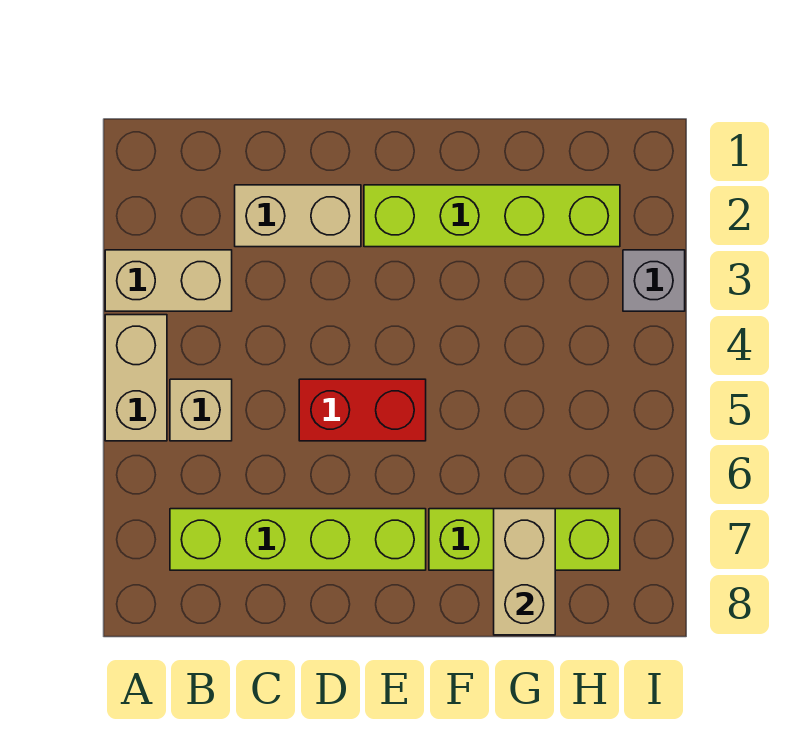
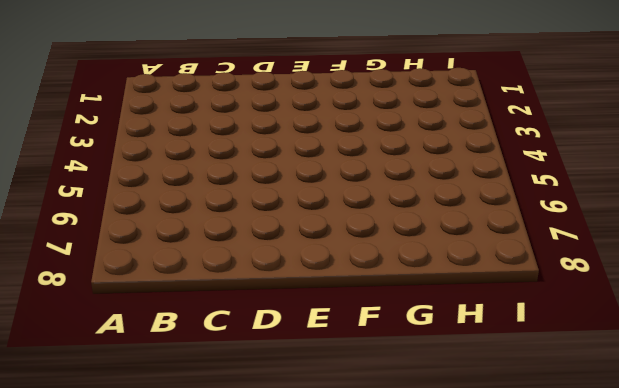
none -> tan brick A3:B3 level 1
none -> tan brick A4:A5 level 1

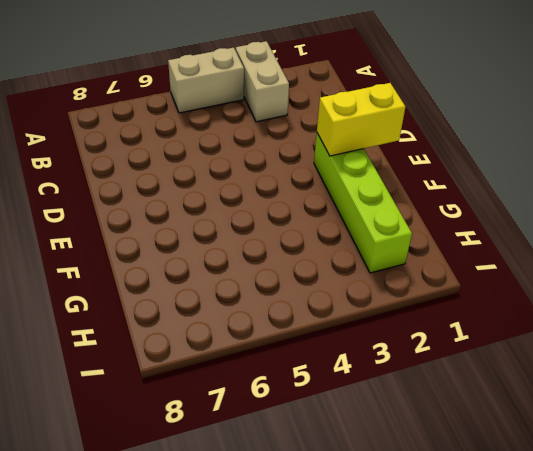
yellow brick E1:E2 level 2 -> none
none -> tan brick B5 level 1
none -> lime brick B7:E7 level 1

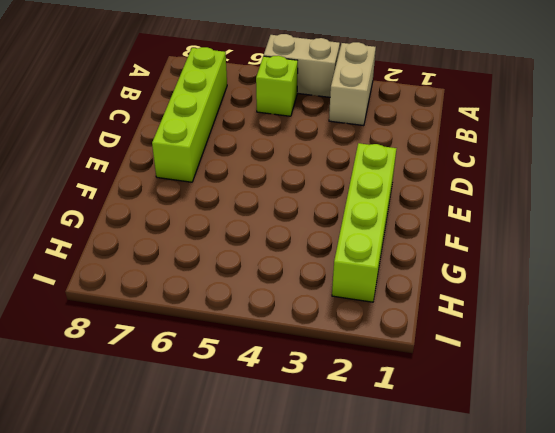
lime brick B5 level 1 -> tan brick B5 level 1
none -> tan brick C2:D2 level 1
none -> red brick D5:E5 level 1

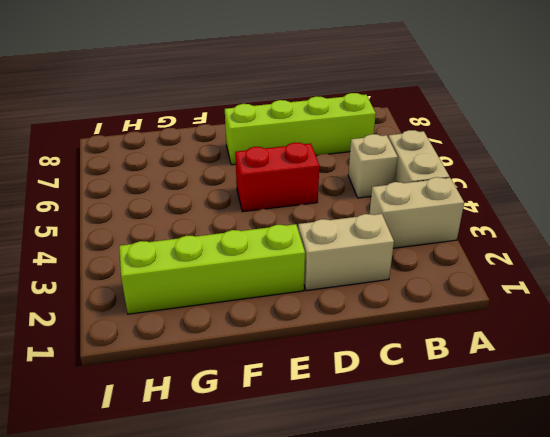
none -> lime brick F7:H7 level 1
none -> grey brick I3 level 1

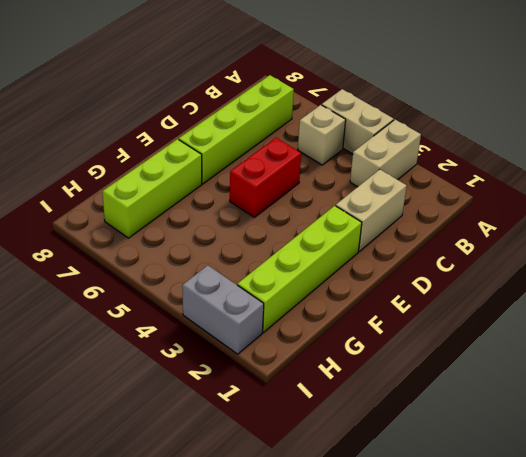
grey brick I2:I3 level 1 -> grey brick I3 level 1
none -> tan brick G7:G8 level 2

